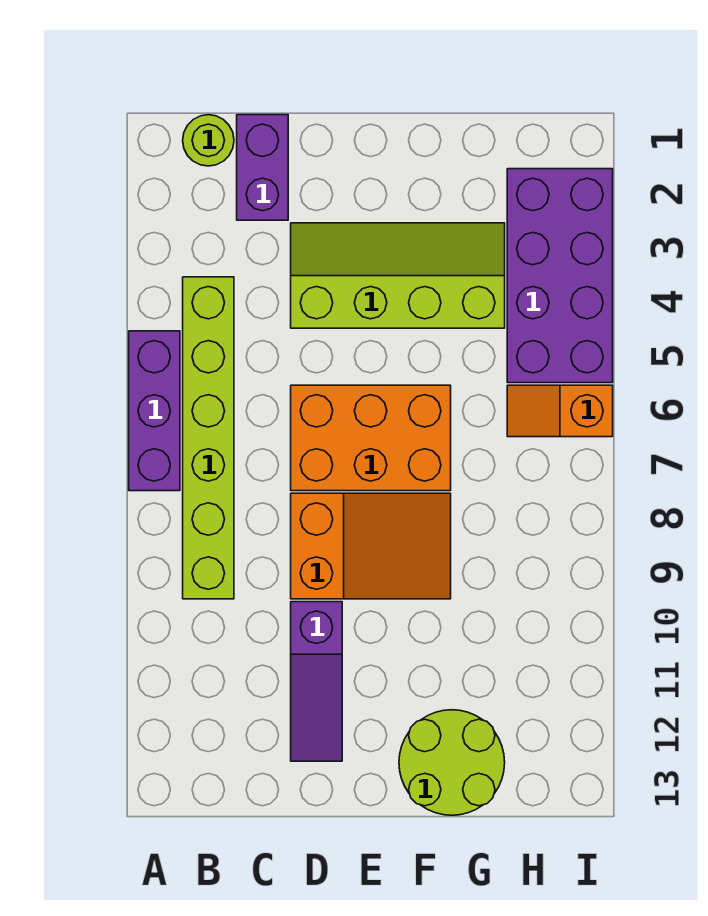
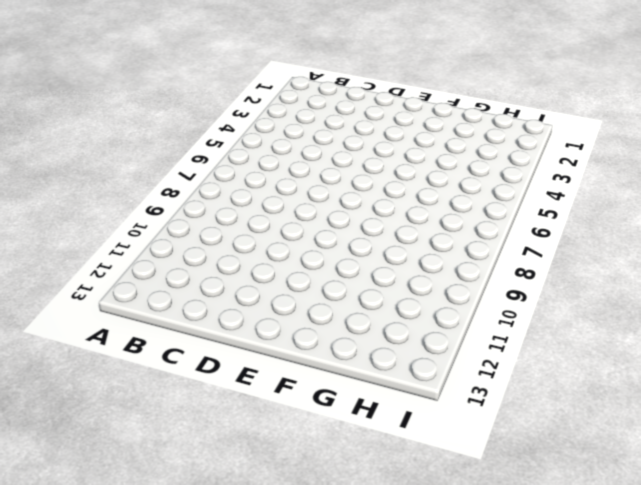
none -> purple brick A5:A7 level 1
none -> lime round brick B1 level 1

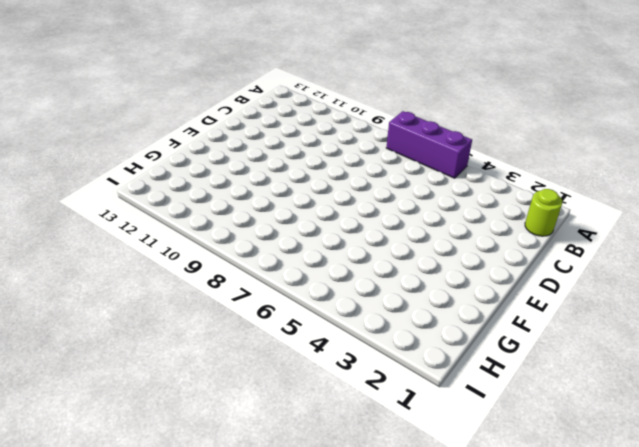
none -> lime brick B4:B9 level 1
none -> purple brick C1:C2 level 1

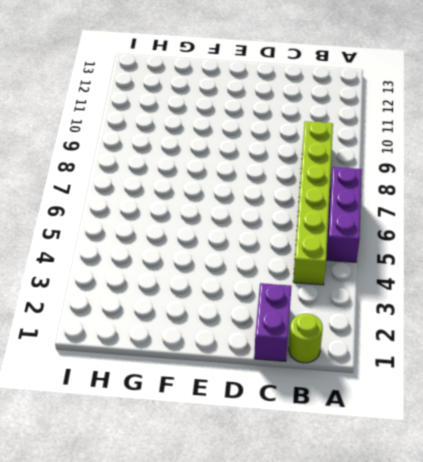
none -> lime slope D3:G4 level 1 top 4
none -> orange brick D6:F7 level 1

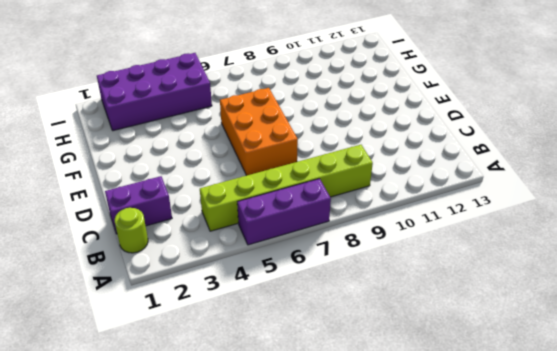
none -> lime slope D3:G4 level 1 top 4
none -> orange slope D8:F9 level 1 top D

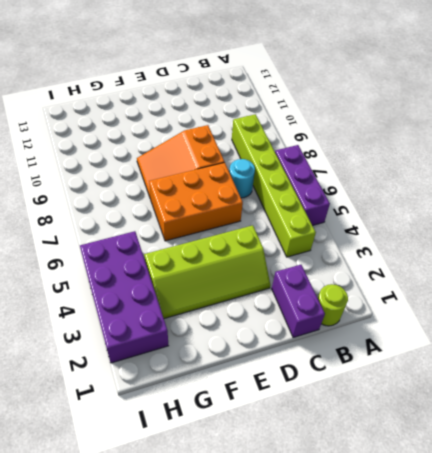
cyan round brick C7 level 1 -> none
none -> purple slope D10:D12 level 1 top 10
none -> lime round brick F12:G13 level 1

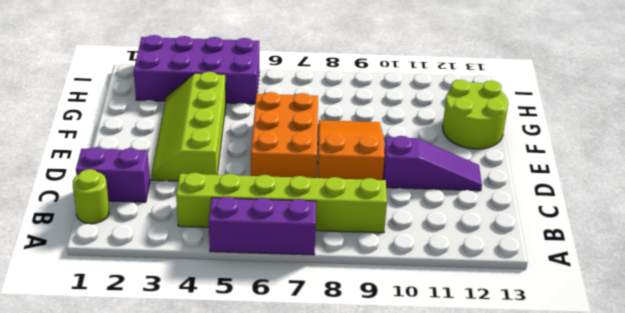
none -> orange slope H6:I6 level 1 top I

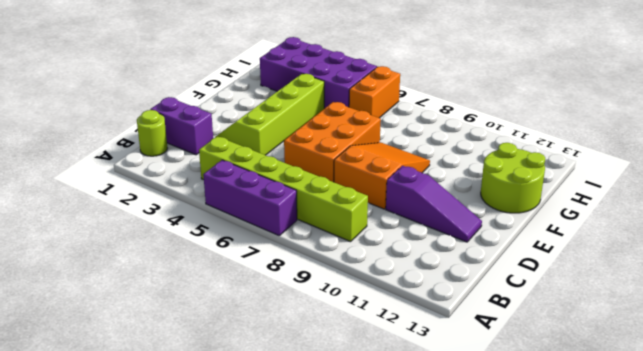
orange brick H6:I6 level 1 -> orange slope H6:I6 level 1 top I

